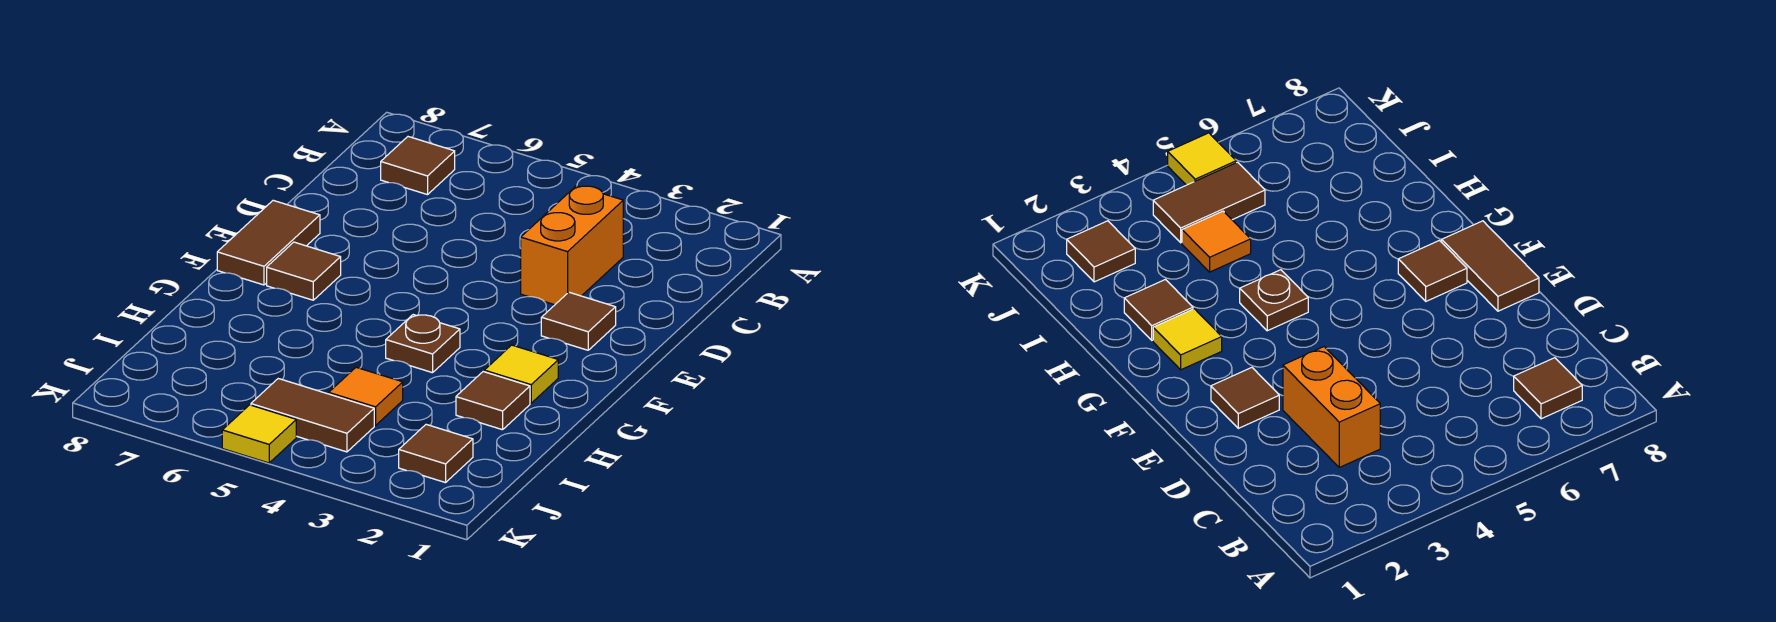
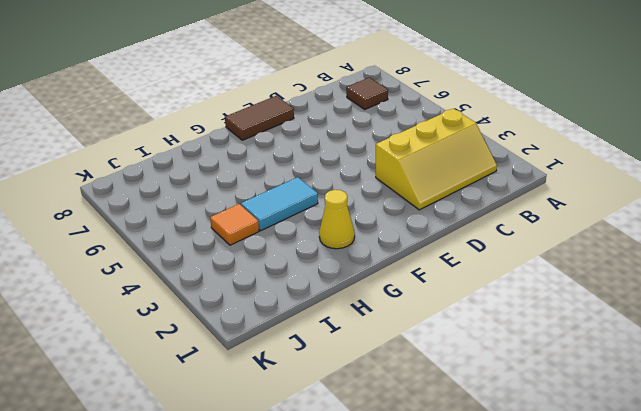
yellow slope B2:D3 level 1 top 3 -> orange brick C3:D3 level 1
yellow cone G2 level 1 -> yellow tile G2 level 1
cyan tile G4:H4 level 1 -> brown plate G4 level 1
none -> brown tile E2 level 1
none -> brown tile F7 level 1
none -> brown tile H2 level 1

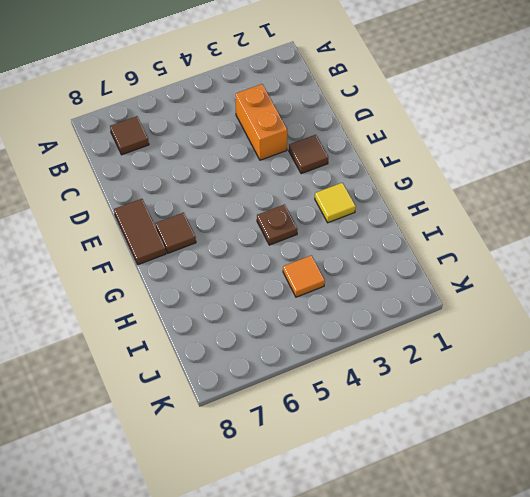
none -> brown tile H2 level 1
none -> brown tile J2 level 1
none -> brown tile J4:J5 level 1

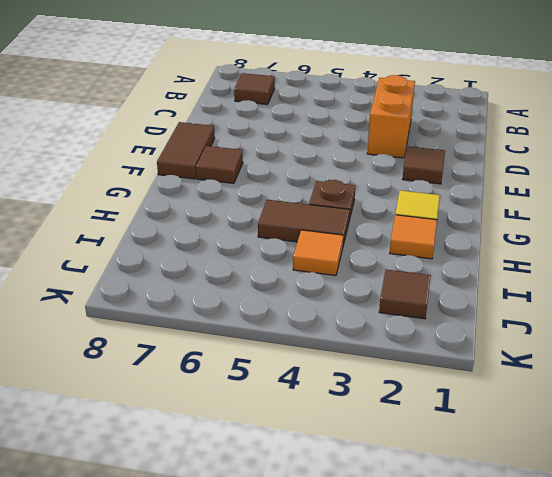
orange tile H2 level 1 -> brown tile H2 level 1
brown tile H4:H5 level 1 -> brown tile J4:J5 level 1
none -> yellow tile K5 level 1

